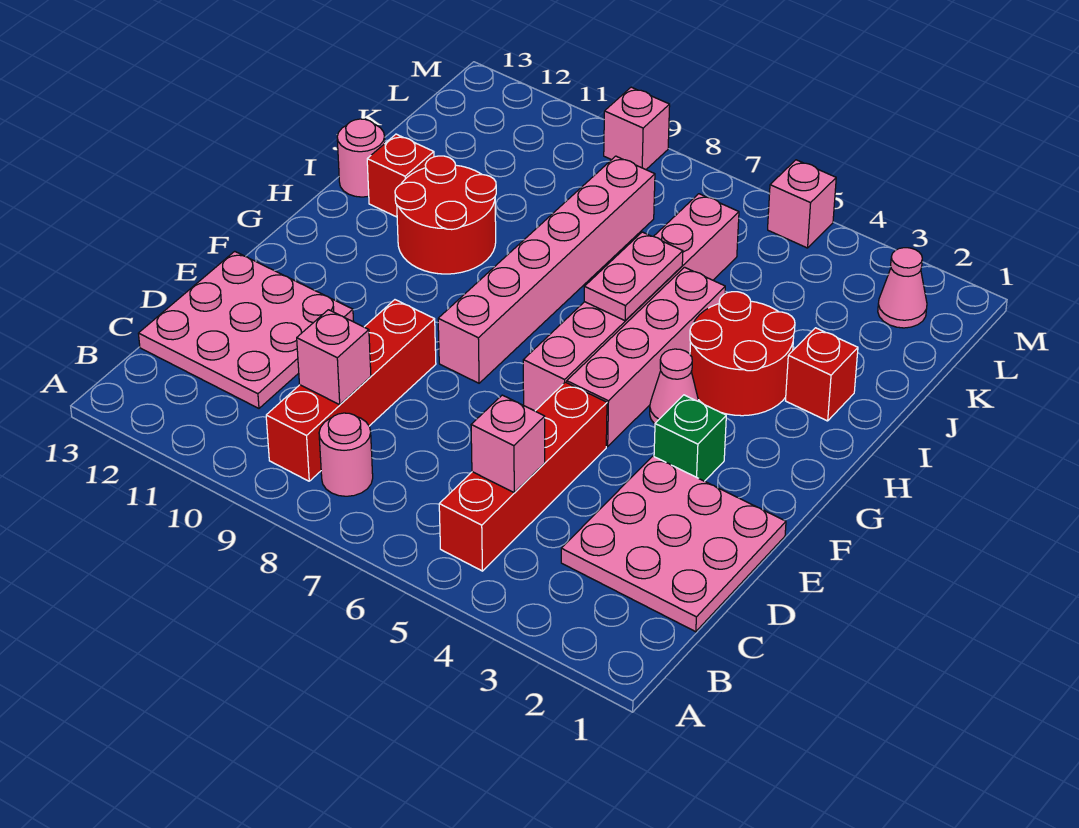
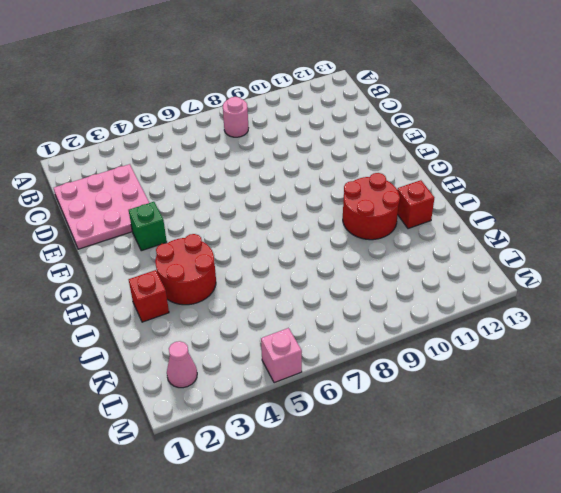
none -> red brick B5:E5 level 1
none -> red brick B9:E9 level 1
none -> pink plate C11:E13 level 1

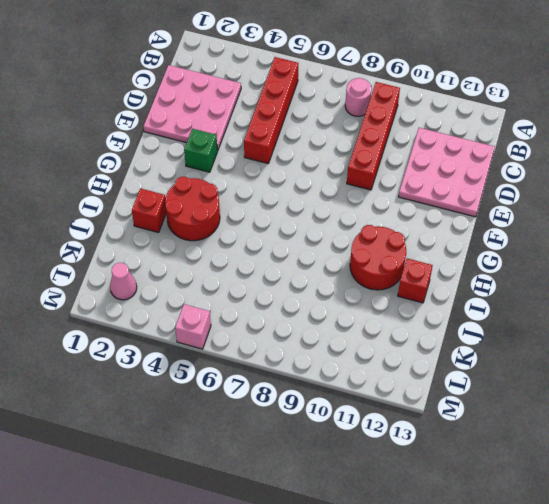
none -> pink brick F5:I5 level 1
none -> pink brick F6:K6 level 1
none -> pink brick F8:K8 level 1

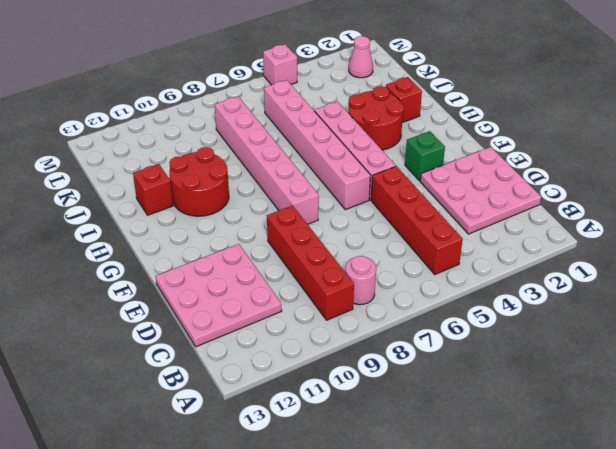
none -> pink cone G4 level 1
none -> pink round brick I13 level 1
none -> pink brick M9 level 1

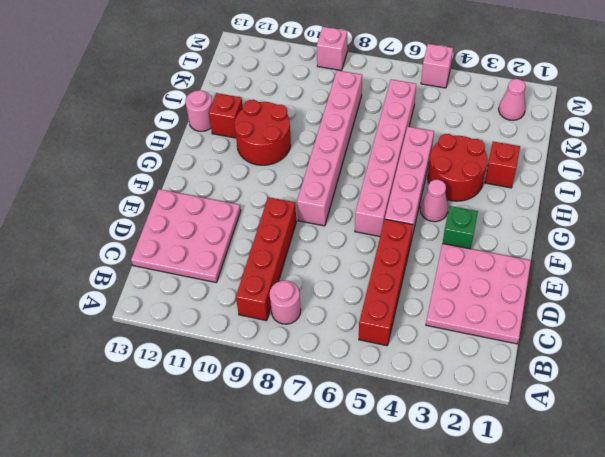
none -> pink brick C5 level 2
none -> pink brick C9 level 2
none -> pink plate H6:I6 level 2

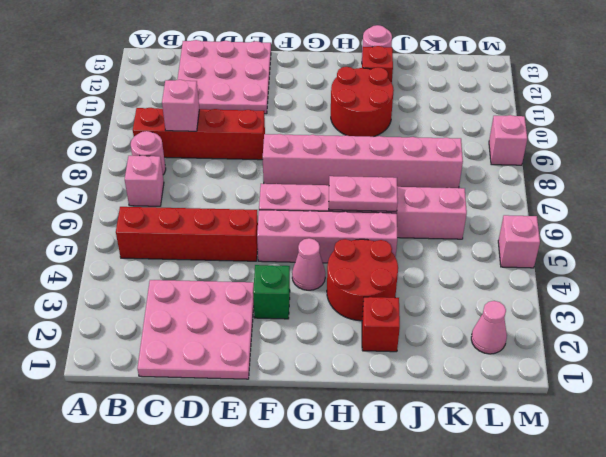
pink brick B7 level 1 -> pink brick C5 level 2

